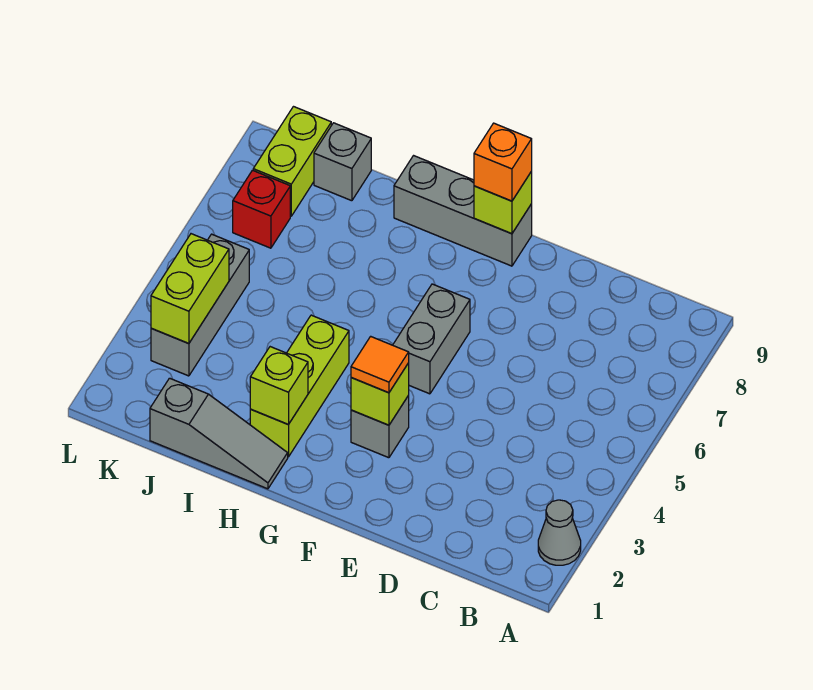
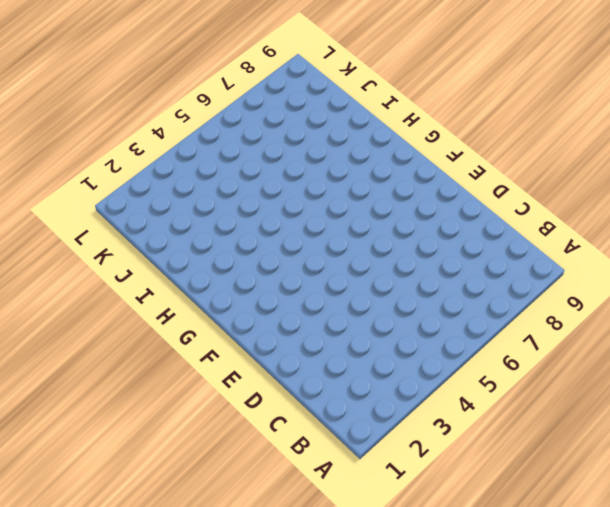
none -> grey cone A2 level 1
none -> grey brick F3 level 1
none -> grey brick F5:F6 level 1

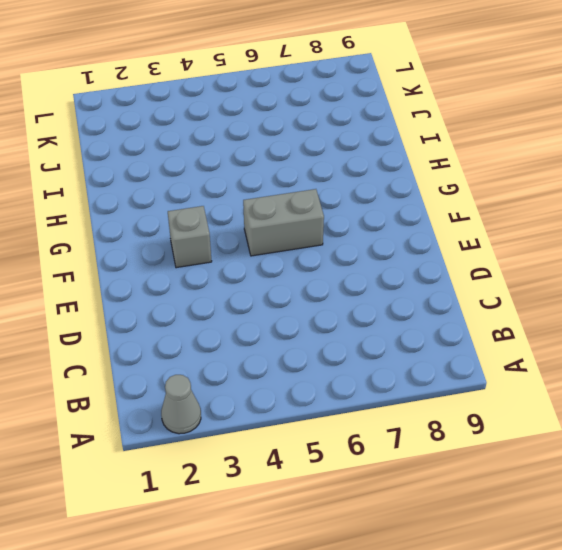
none -> grey brick F9:H9 level 1
none -> grey slope H1:J1 level 1 top J
none -> lime brick H2:H4 level 1

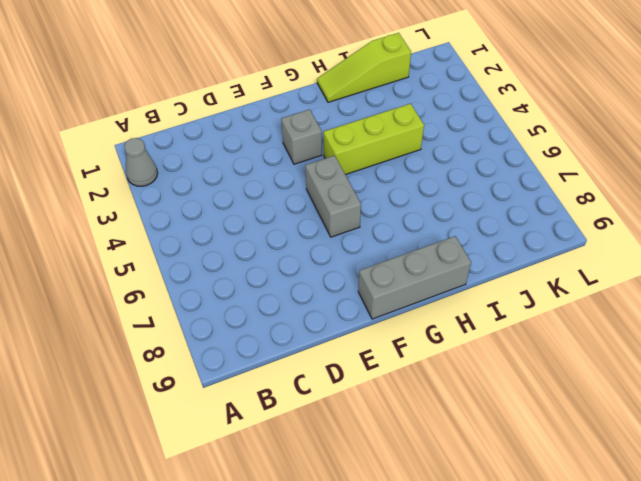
lime brick G4:I4 level 1 -> lime brick H2:H4 level 1
lime slope H1:J1 level 1 top J -> grey slope H1:J1 level 1 top J
none -> grey brick J9 level 1
none -> grey brick K3:K5 level 1
none -> red brick K7 level 1

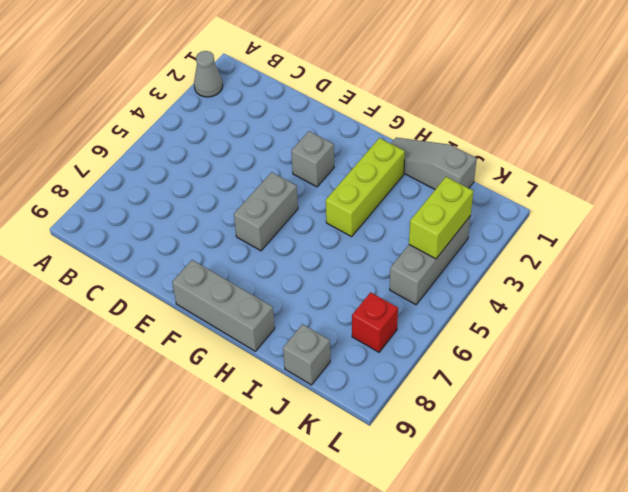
none -> lime brick K8:K9 level 1
none -> lime brick F3 level 2
none -> lime brick F9 level 2

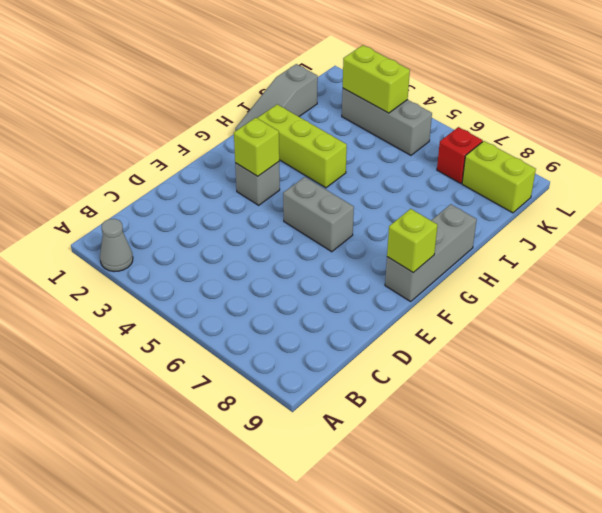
none -> grey brick J9 level 1
none -> lime brick H2 level 2
none -> orange tile F3 level 3

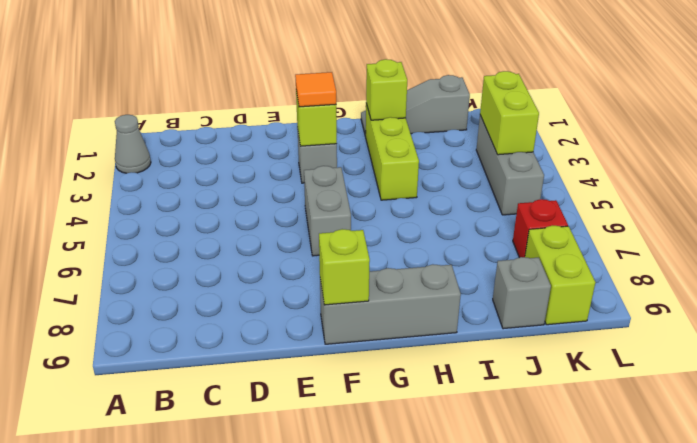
none -> orange brick F9 level 3

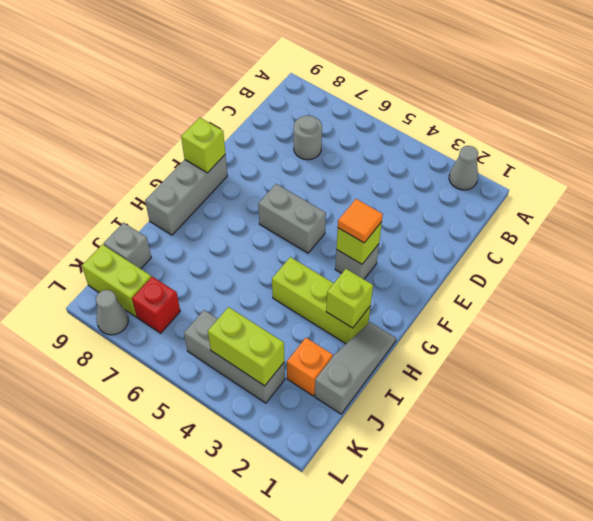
grey round brick C7 level 1 -> none
orange brick J2 level 1 -> orange brick F9 level 3
grey cone L8 level 1 -> none

